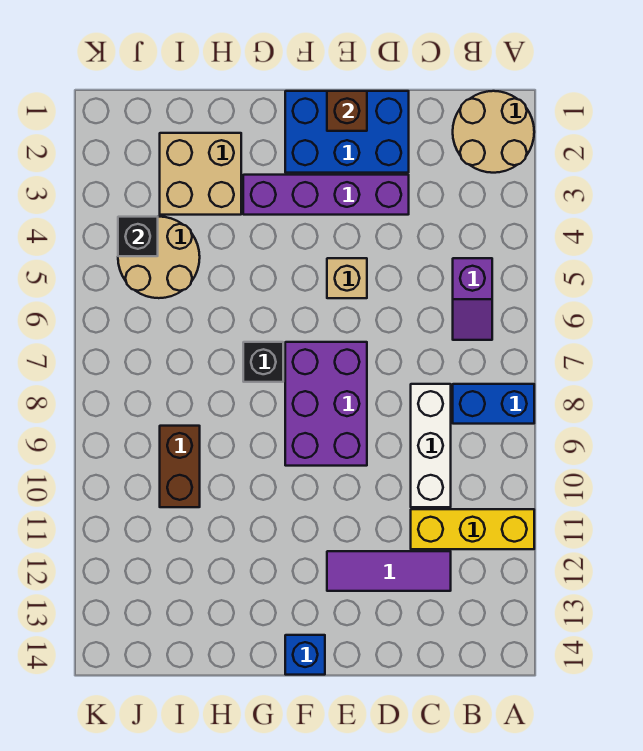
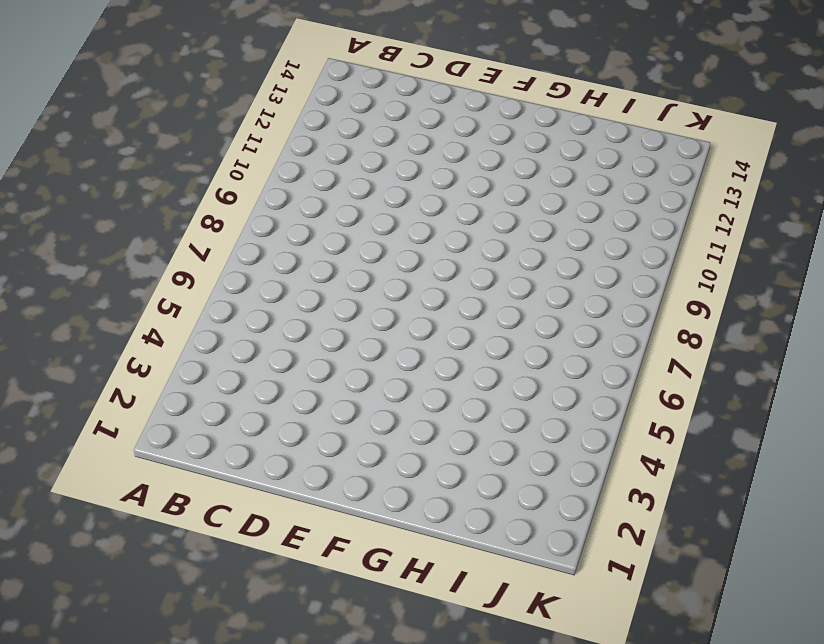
none -> tan round brick A1:B2 level 1
none -> blue brick A8:B8 level 1
none -> yellow brick A11:C11 level 1

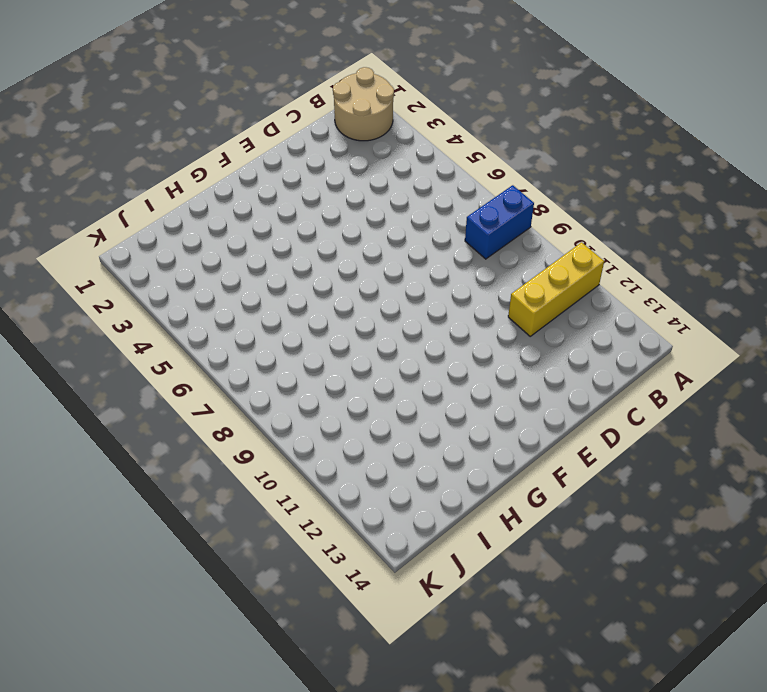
none -> purple slope B5:B6 level 1 top 5
none -> white brick C8:C10 level 1
none -> purple tile C12:E12 level 1

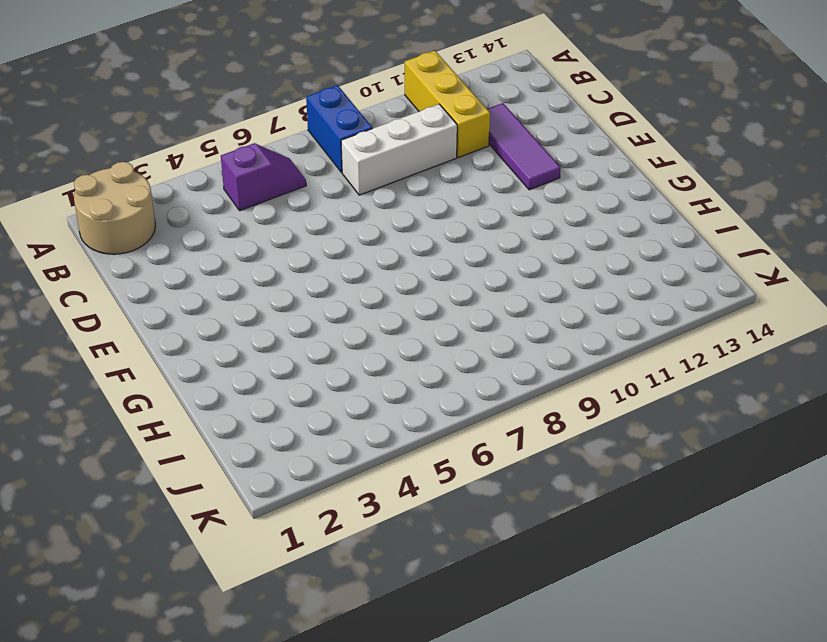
none -> blue brick D1:F2 level 1
none -> purple brick D3:G3 level 1
none -> tan brick E5 level 1

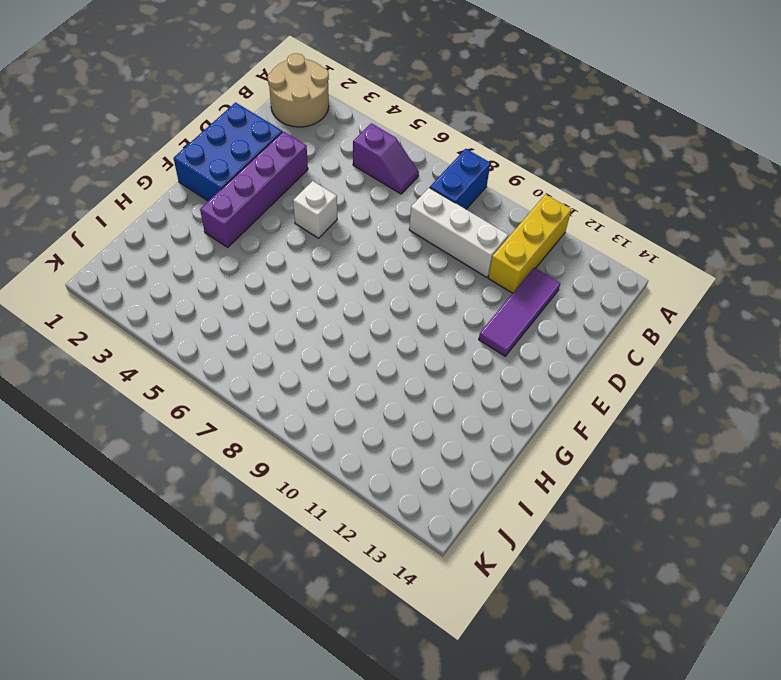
white brick E5 level 1 -> tan brick E5 level 1
none -> purple brick E7:F9 level 1
none -> blue brick F14 level 1
none -> black brick G7 level 1

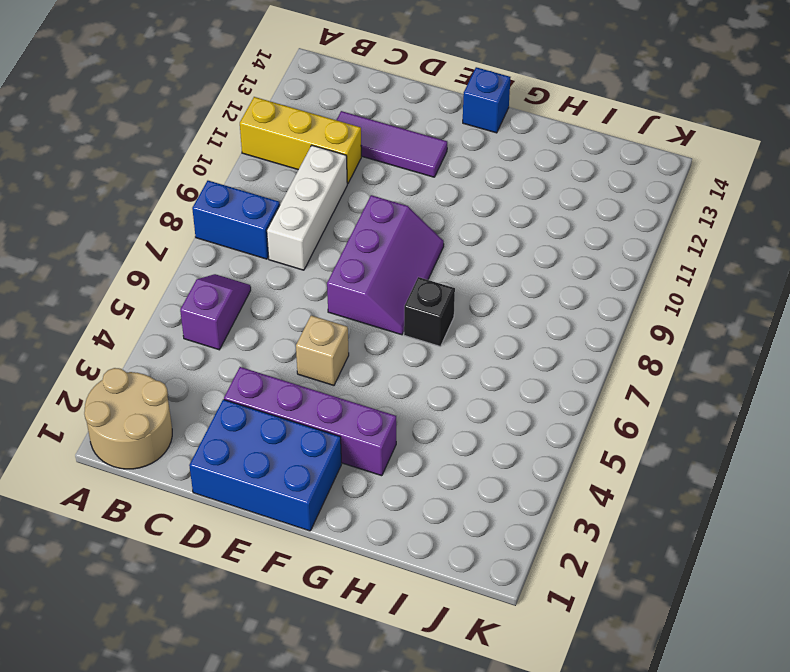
purple slope E7:F9 level 1 top E -> purple brick E7:F9 level 1
none -> tan brick H2:I3 level 1
none -> tan round brick I4:J5 level 1
none -> brown brick I9:I10 level 1

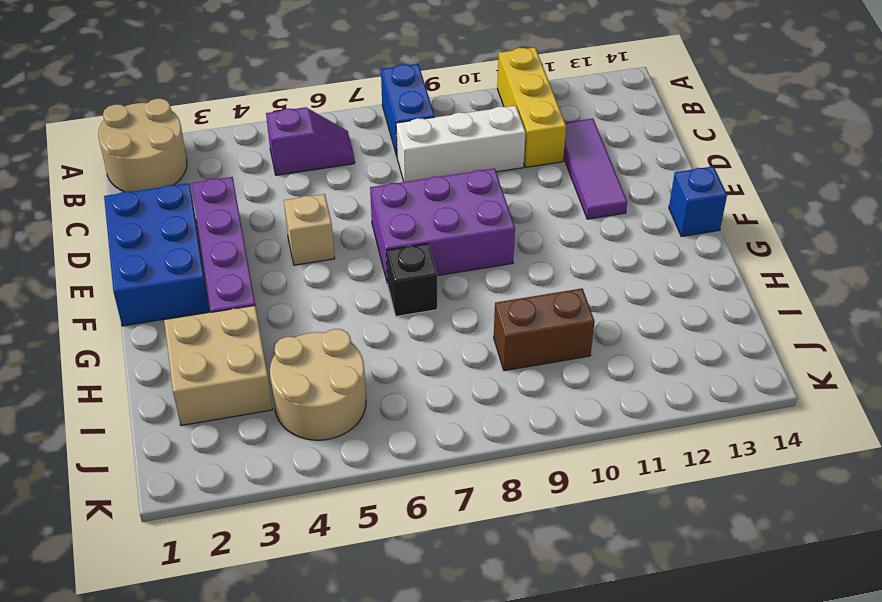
none -> brown brick E1 level 2
none -> black brick J4 level 2

